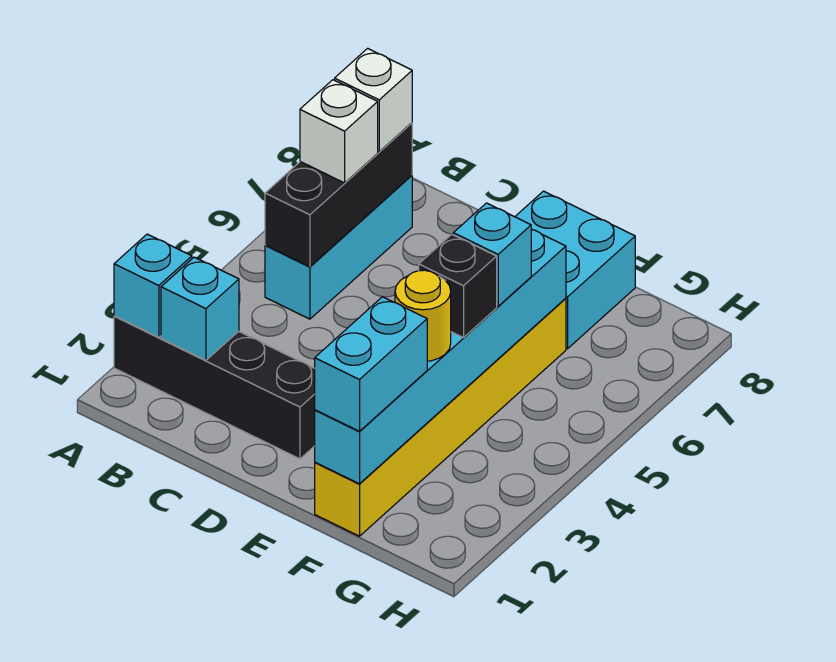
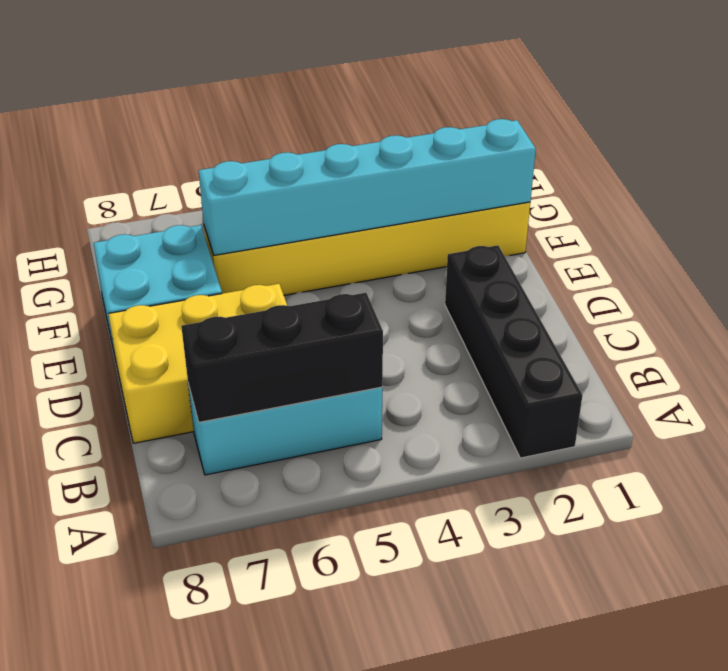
yellow brick C6:D8 level 1 -> none
none -> cyan brick A2 level 2
none -> cyan brick B2 level 2
none -> white brick B6 level 3

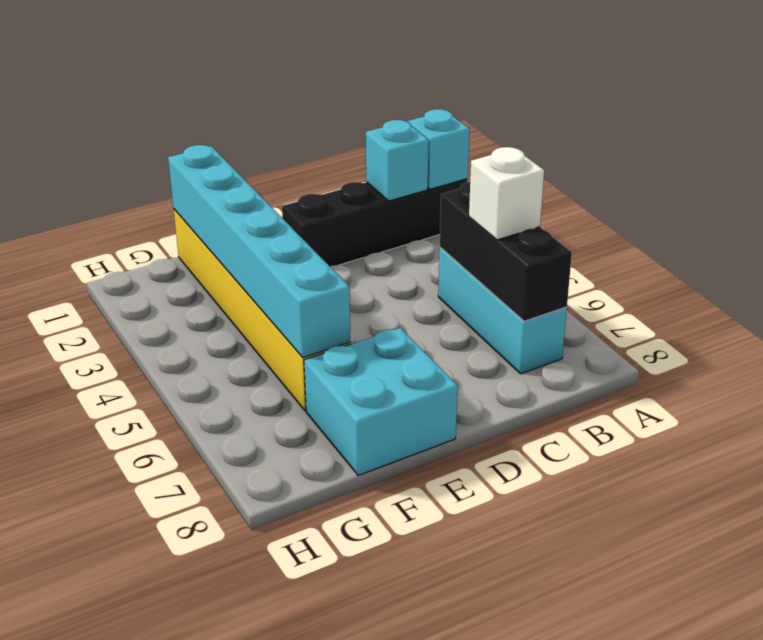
none -> white brick B7 level 3
none -> cyan brick F1:F2 level 3
none -> yellow round brick F3 level 3

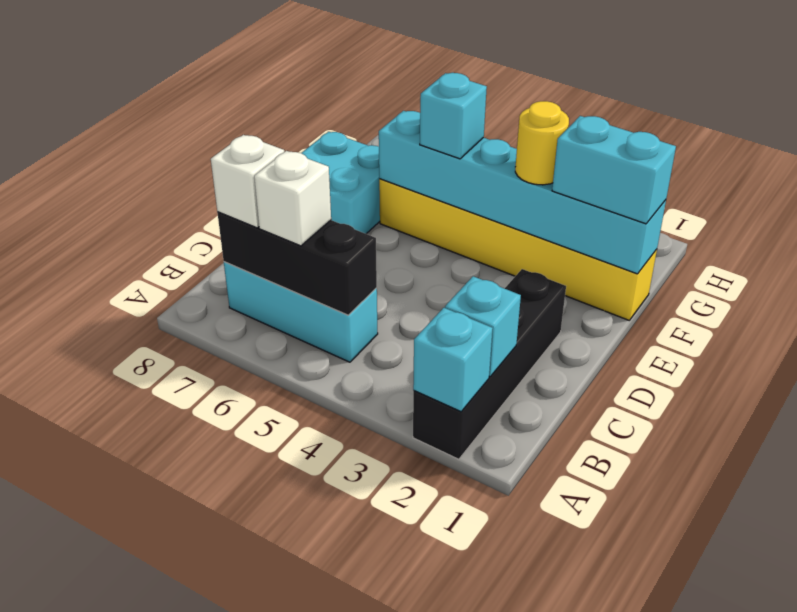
none -> black brick F4 level 3

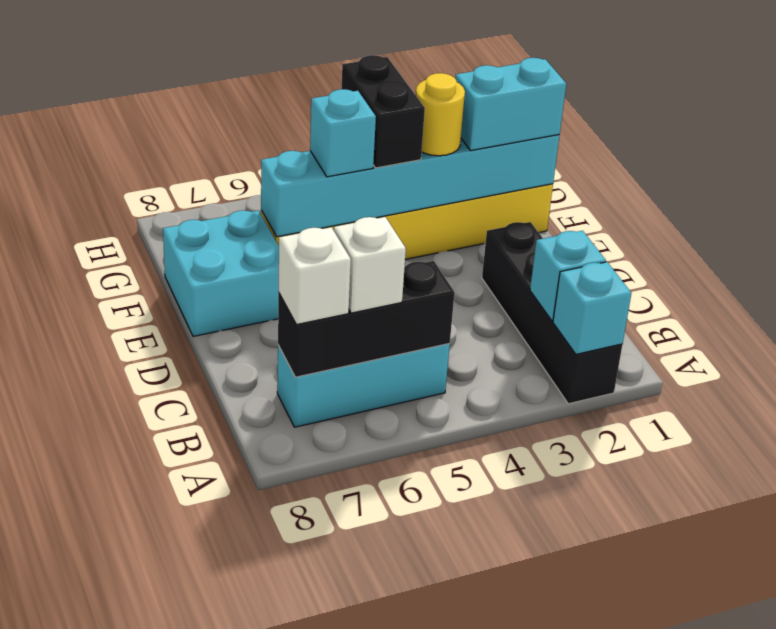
black brick F4:G4 level 3 -> black brick F4 level 3

